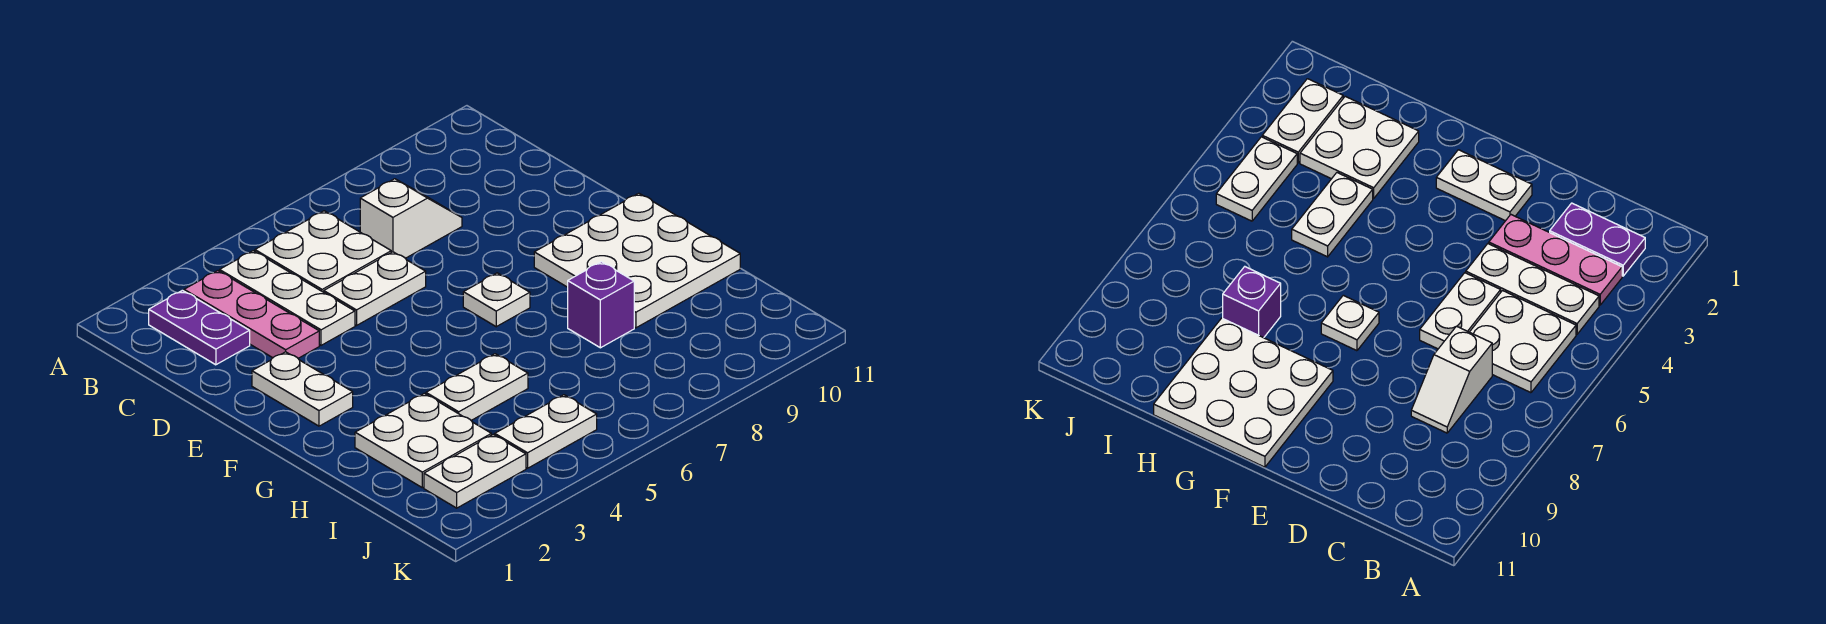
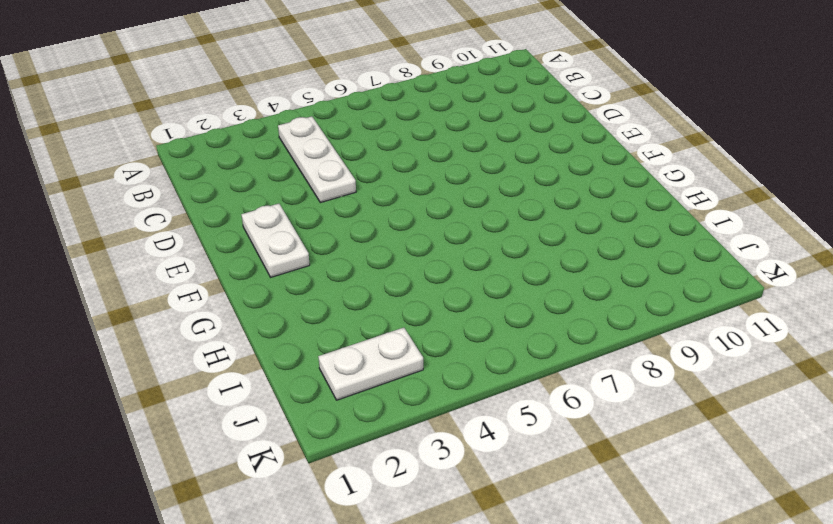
none -> purple plate B2:C2 level 1
none -> pink plate B3:D3 level 1
none -> white plate B5:C6 level 1

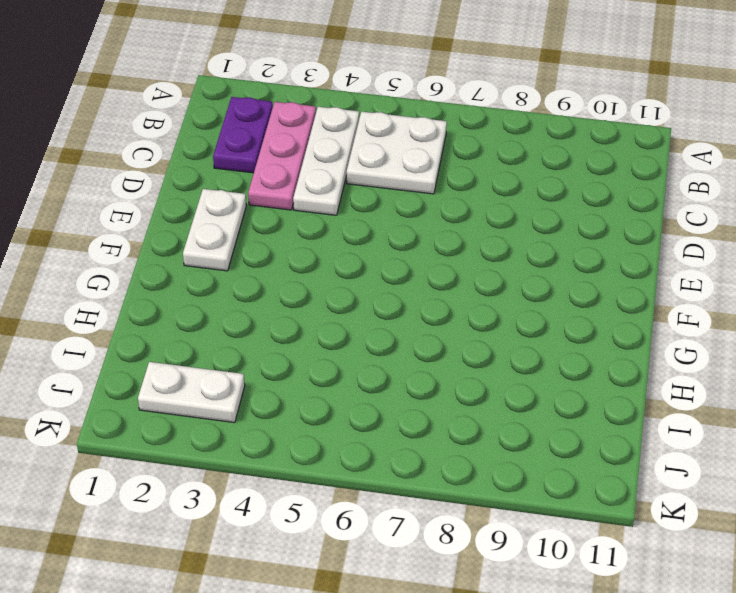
none -> white slope C7:C8 level 1 top 7
none -> white plate D5:D6 level 1
none -> white plate F7 level 1

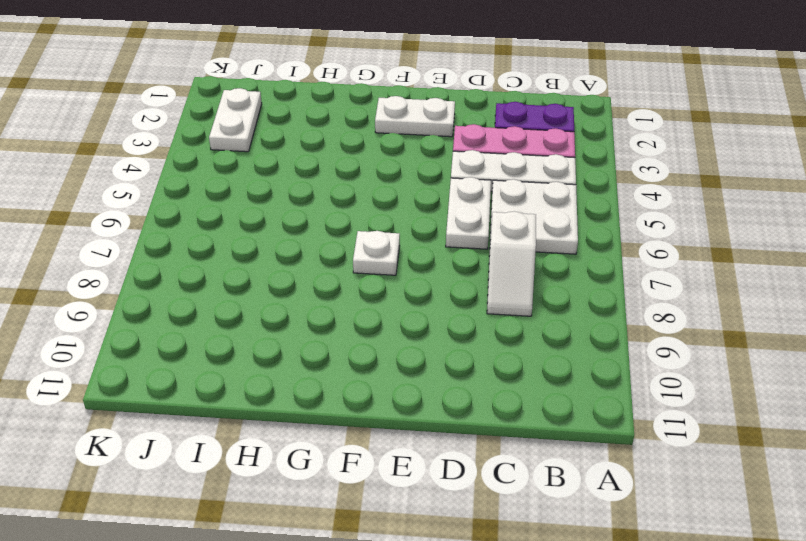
none -> white plate F9:H11 level 1
none -> white plate H2:I3 level 1
none -> white plate H4:H5 level 1

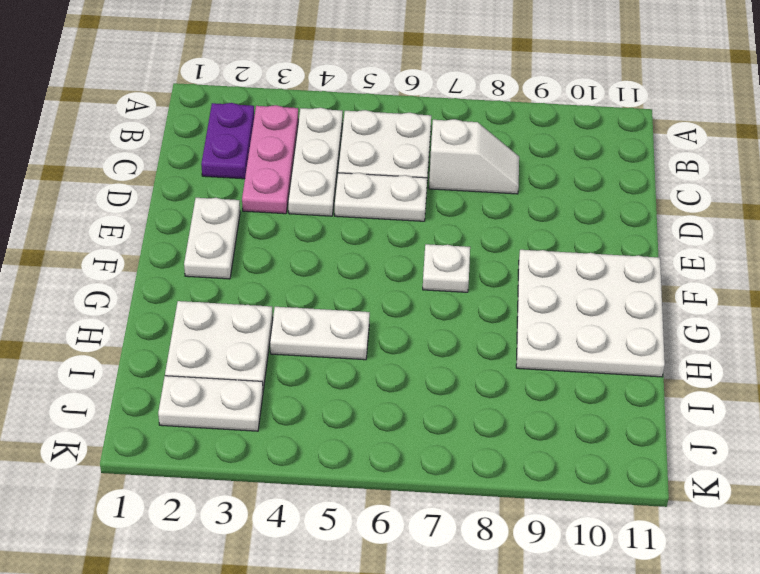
none -> purple brick H8 level 1
none -> white plate J4:J5 level 1

